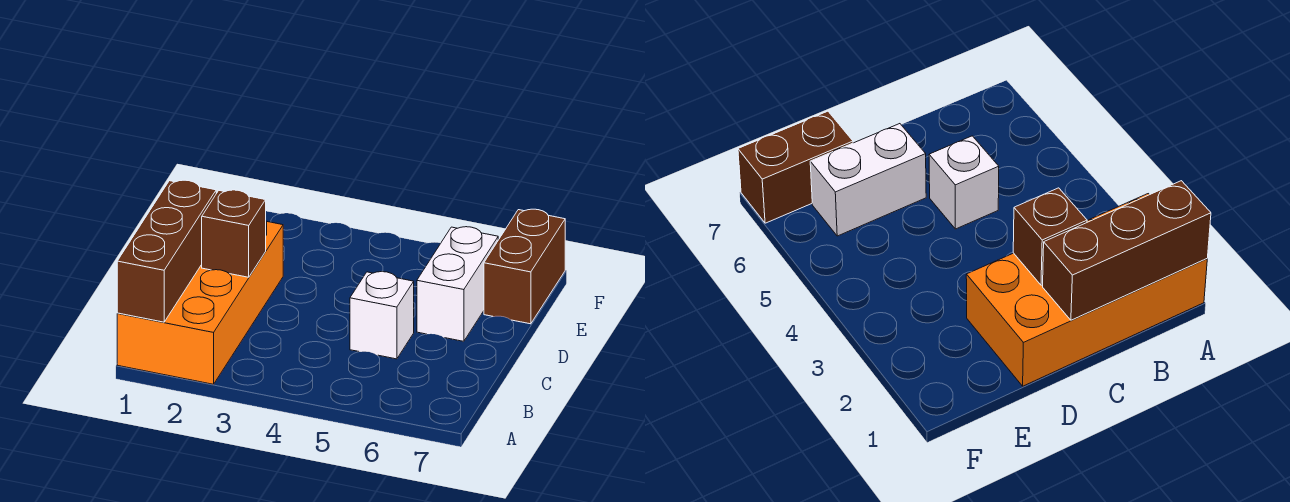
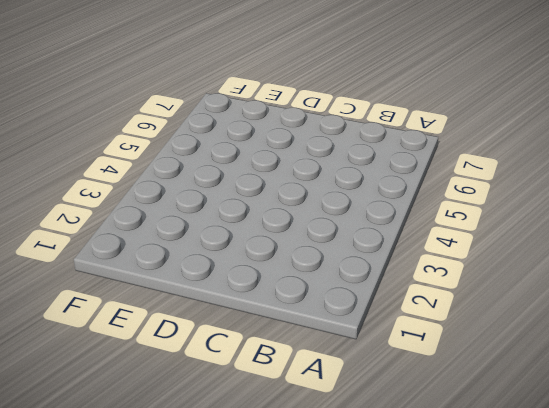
none -> orange brick A1:D2 level 1
none -> white brick C5 level 1

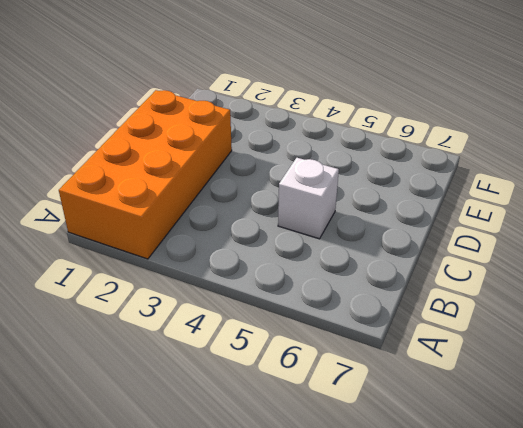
none -> white brick D6:E6 level 1
none -> brown brick E7:F7 level 1

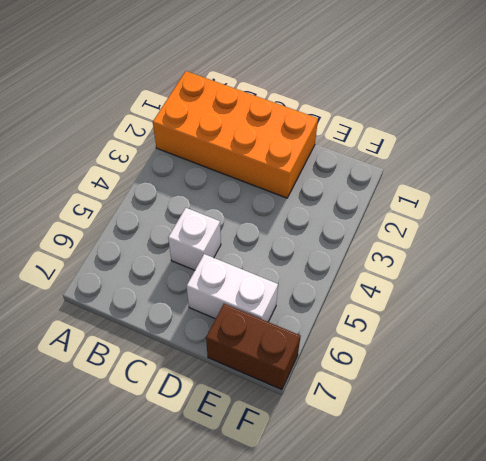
none -> brown brick A1:C1 level 2
none -> brown brick C2 level 2

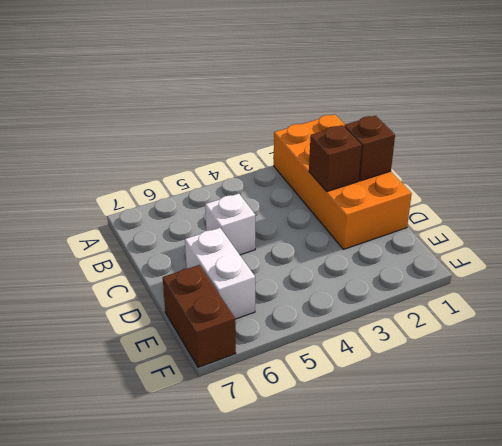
brown brick C1 level 2 -> brown brick A1:C1 level 2

